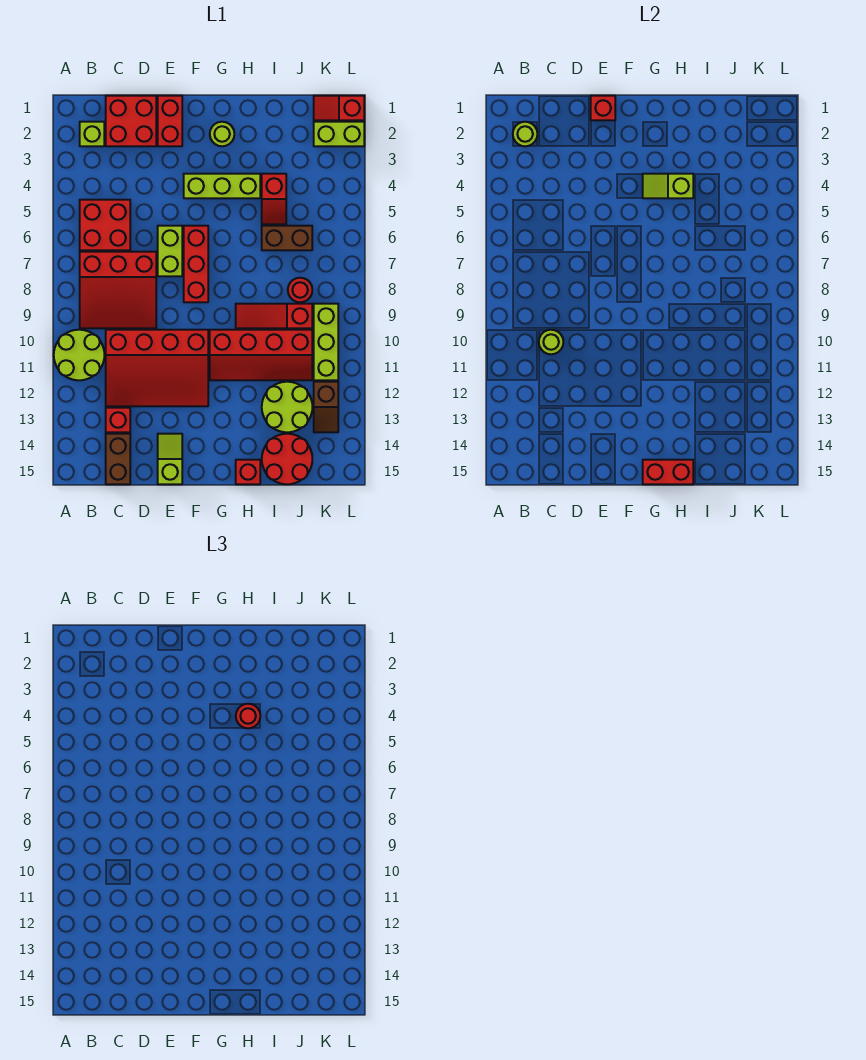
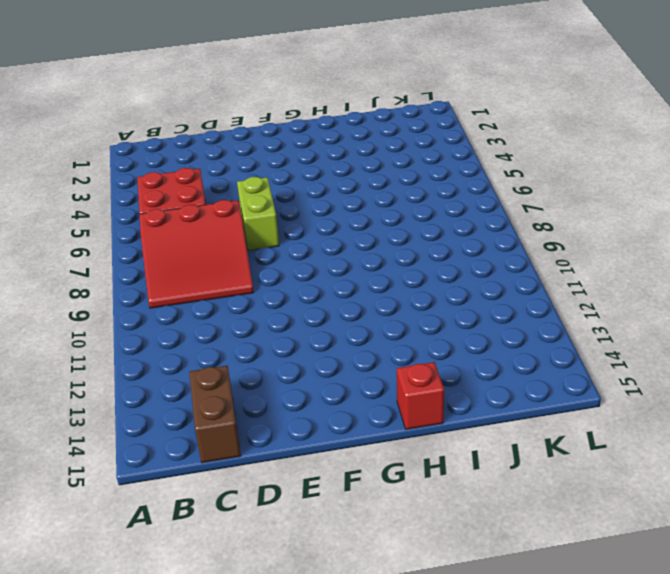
none -> lime round brick A10:B11 level 1
none -> lime brick B2 level 1
none -> red brick C1:D2 level 1
none -> red slope C10:F12 level 1 top 10

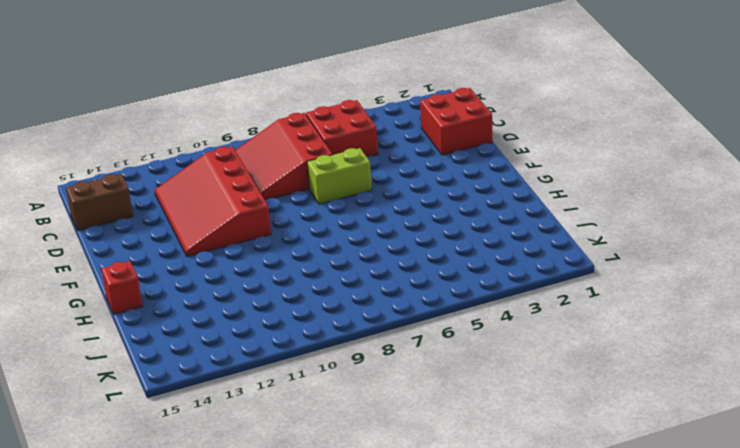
none -> lime round brick A10:B11 level 1
none -> lime brick B2 level 1
none -> red brick C13 level 1
none -> red brick E1:E2 level 1

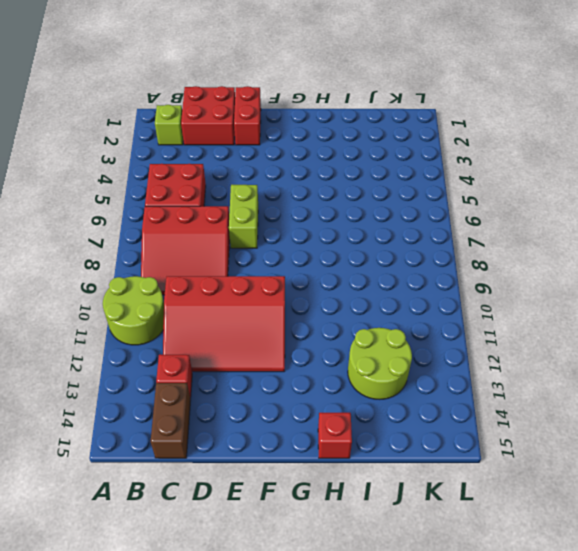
none -> lime slope E14:E15 level 1 top 15
none -> lime brick F4:H4 level 1
none -> red brick F6:F8 level 1
none -> lime round brick G2 level 1

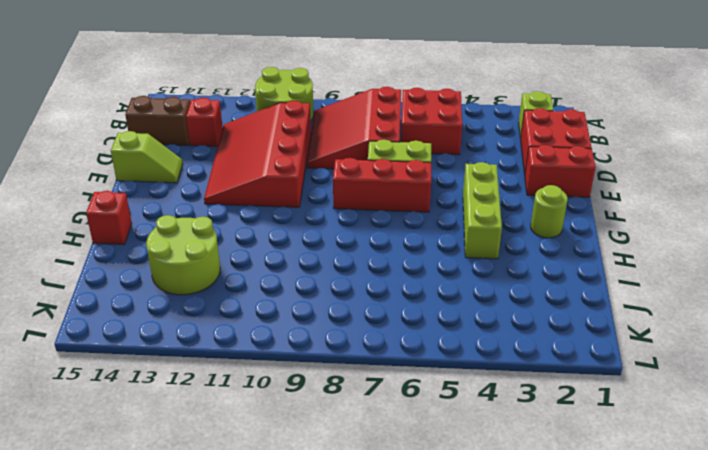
none -> red slope G10:J11 level 1 top 10
none -> red slope H9:J9 level 1 top J
none -> red slope I4:I5 level 1 top 4
none -> brown brick I6:J6 level 1

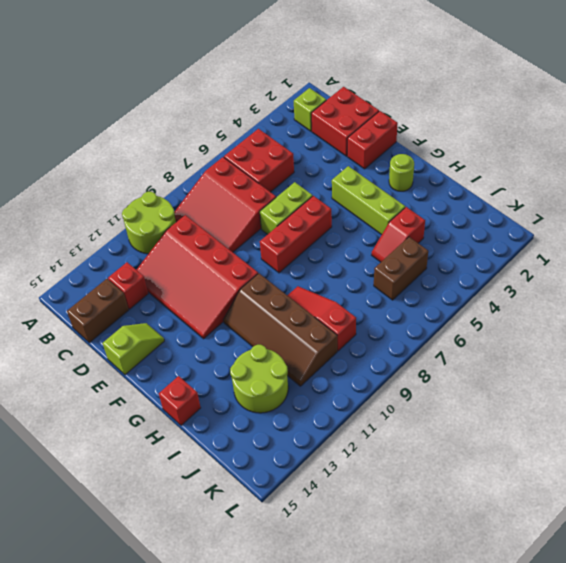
brown slope G10:J11 level 1 top 10 -> red slope G10:J11 level 1 top 10
brown brick J5:J6 level 1 -> brown brick I6:J6 level 1
none -> red round brick I14:J15 level 1
none -> red round brick J8 level 1
none -> red slope K1:L1 level 1 top L
none -> lime brick K2:L2 level 1

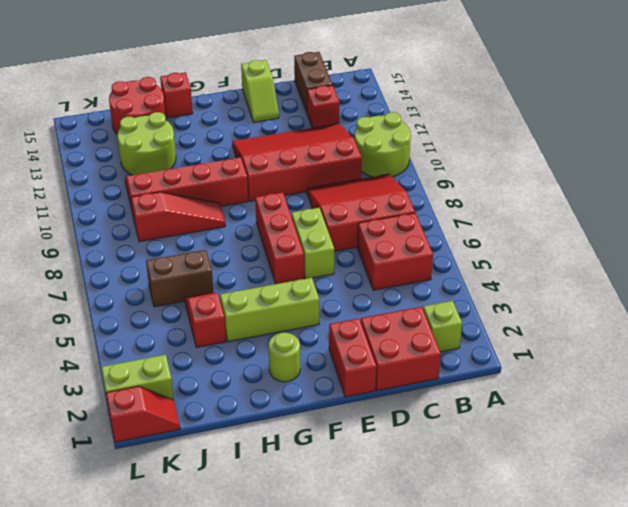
none -> red round brick J8 level 1
none -> lime brick K9:K11 level 1
none -> brown slope K12:K13 level 1 top 12
none -> lime round brick B2 level 2

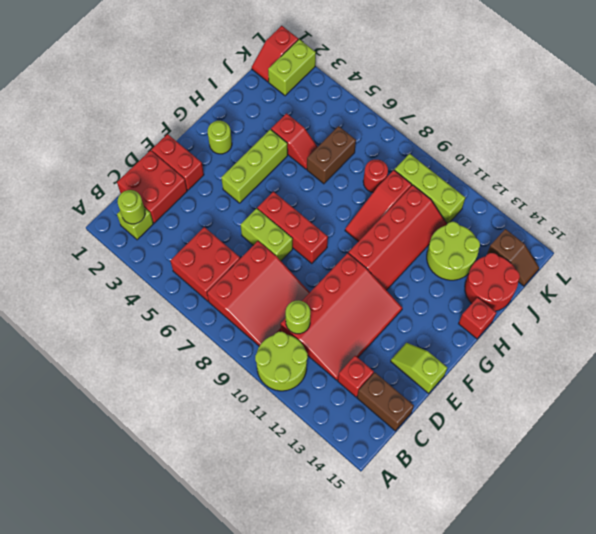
brown slope K14:K15 level 1 top 14 -> brown slope K12:K13 level 1 top 12
none -> red brick E1 level 2
none -> lime slope G4:H4 level 2 top H
none -> red brick G15:H15 level 2
none -> red round brick H4 level 3

